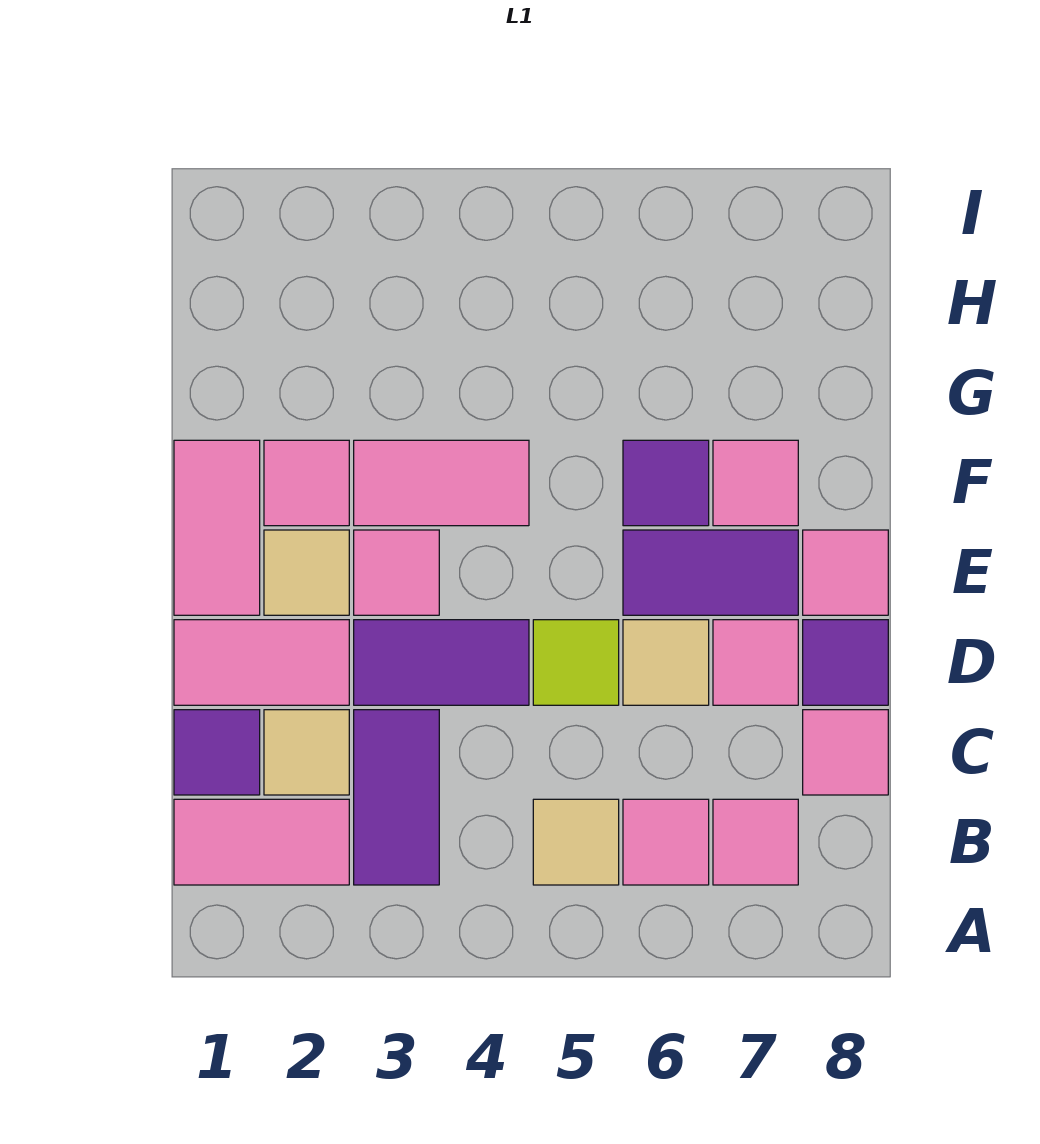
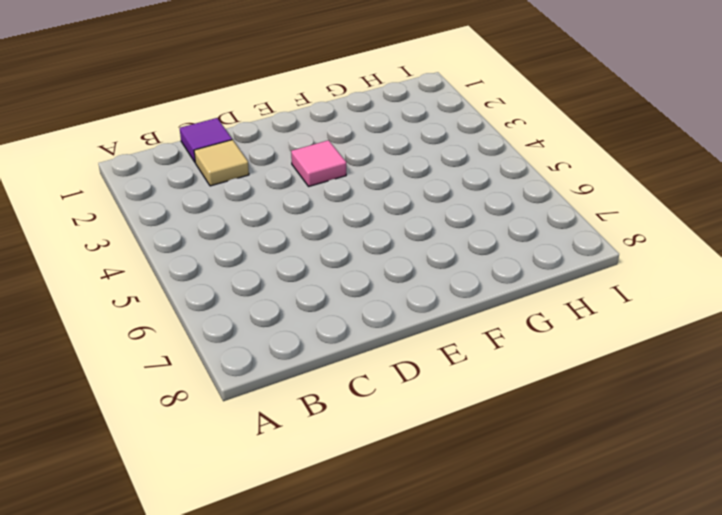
none -> pink tile B1:B2 level 1
none -> purple tile B3:C3 level 1
none -> tan tile B5 level 1

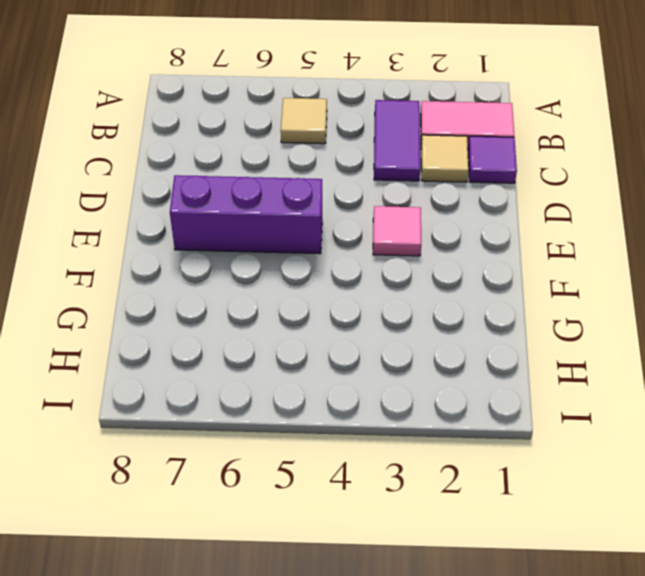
purple brick E5:E7 level 1 -> purple tile E6:E7 level 1
none -> pink tile B6 level 1
none -> pink tile B7 level 1
none -> pink tile C8 level 1

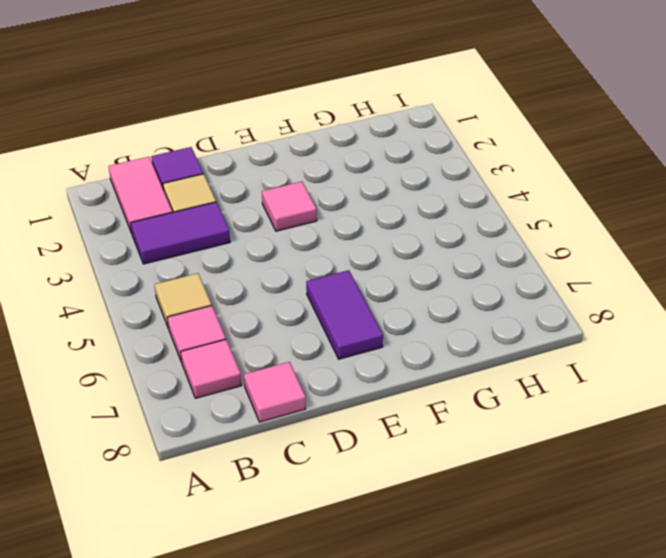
none -> pink tile D1:D2 level 1
none -> purple tile D3:D4 level 1
none -> lime tile D5 level 1

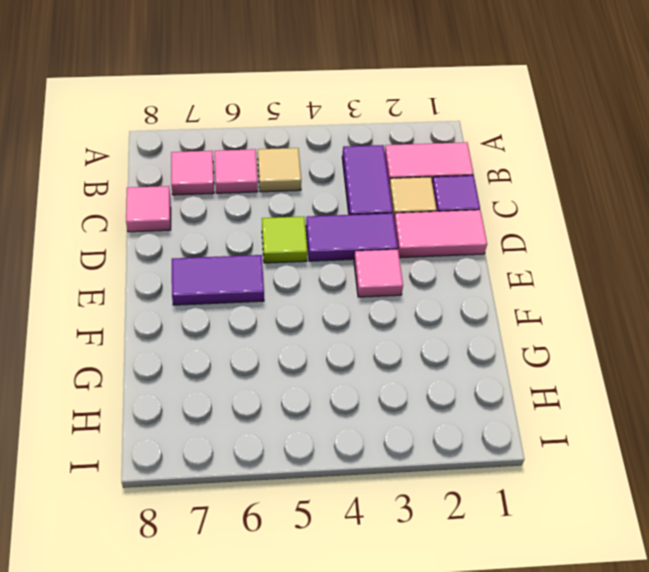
none -> tan tile D6 level 1
none -> pink tile D7 level 1
none -> purple tile D8 level 1

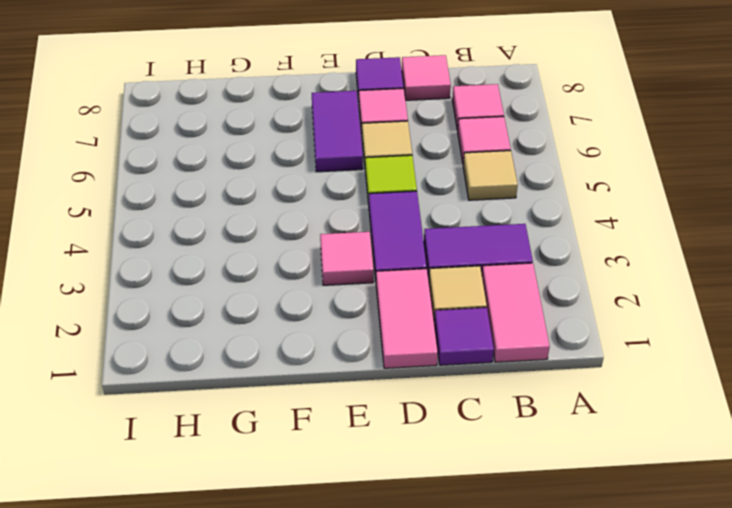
none -> pink tile E1:F1 level 1
none -> tan tile E2 level 1
none -> pink tile E8 level 1

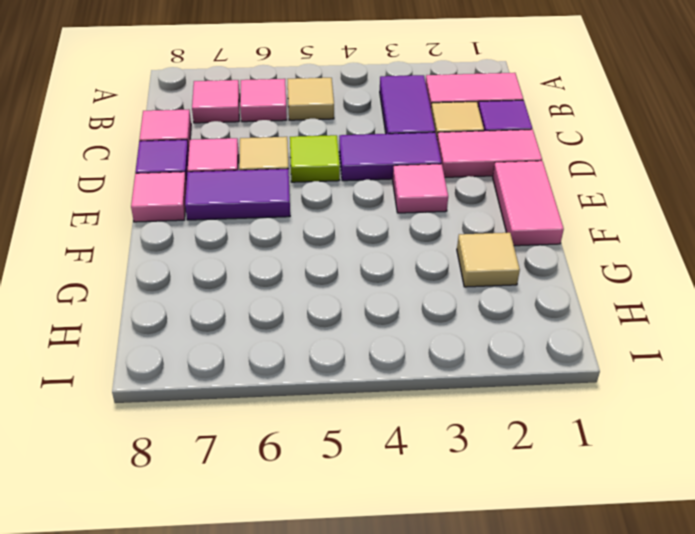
tan tile G2 level 1 -> tan tile E2 level 1
none -> pink tile F2 level 1
none -> pink tile F3:F4 level 1
none -> purple tile F6 level 1

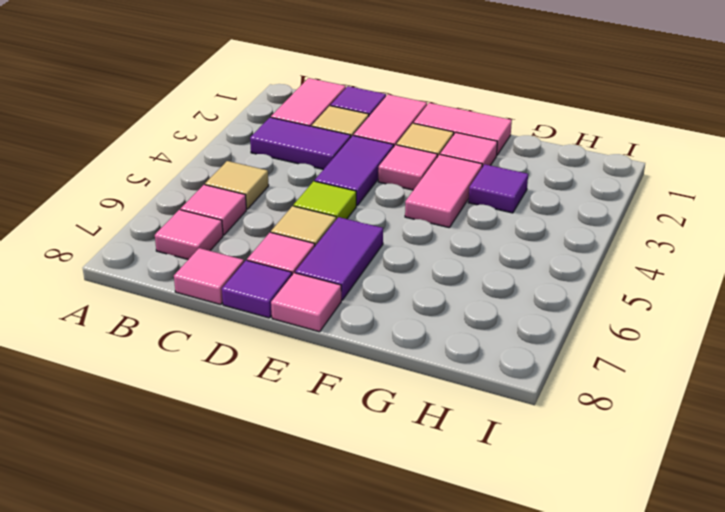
purple tile G3 level 1 -> purple tile F6 level 1
none -> pink tile F7 level 1

